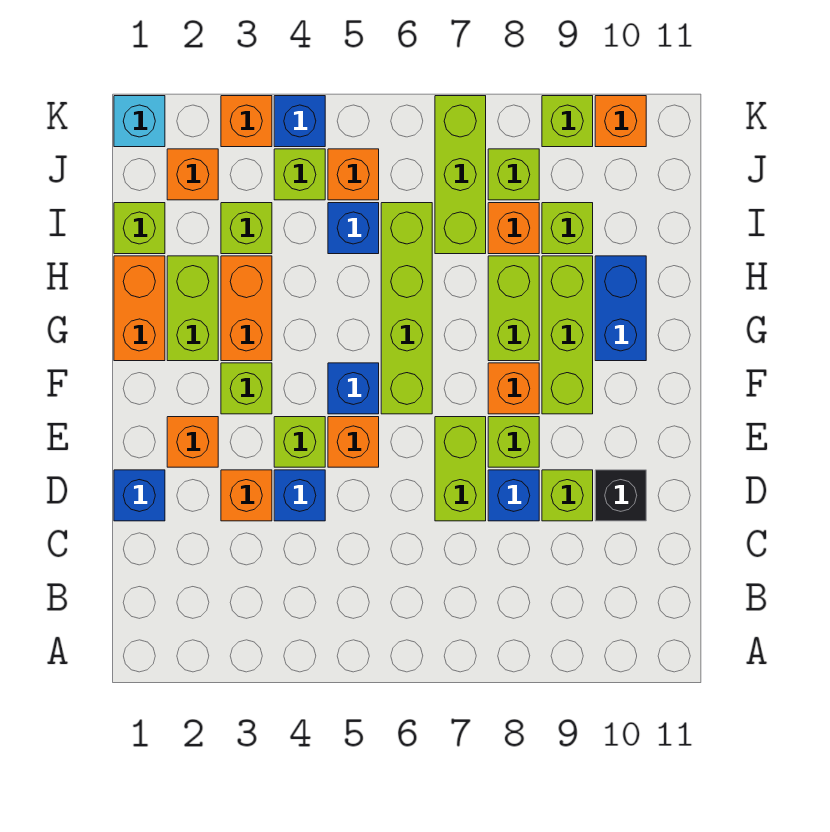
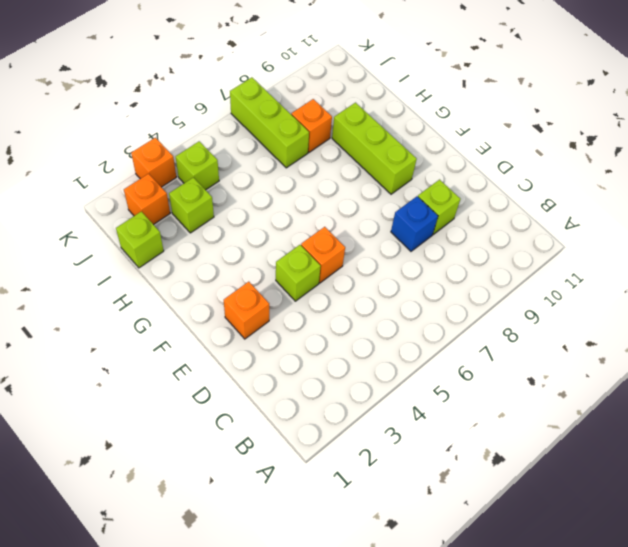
none -> blue brick D1 level 1
none -> orange brick D3 level 1
none -> blue brick D4 level 1
none -> lime brick D7:E7 level 1

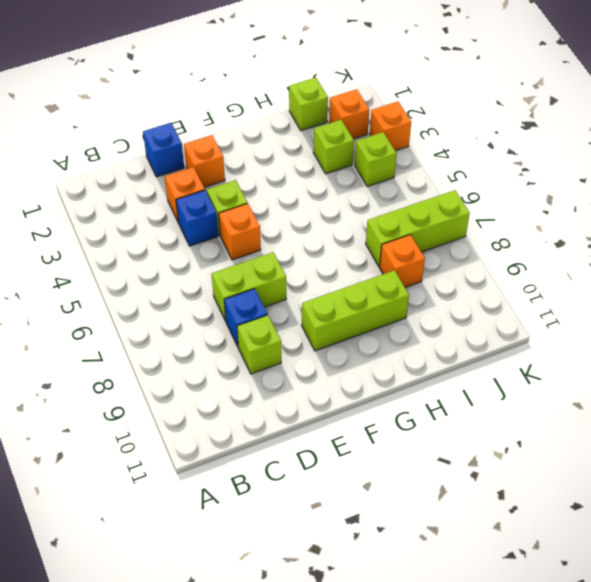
none -> black brick D10 level 1
none -> lime brick E8 level 1
none -> lime brick F3 level 1
none -> blue brick F5 level 1

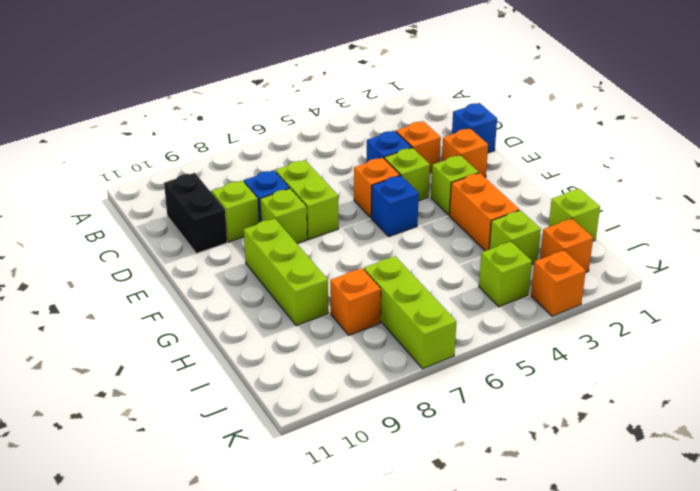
black brick C10:D10 level 1 -> black brick D10 level 1
none -> lime brick F6:I6 level 1
none -> orange brick F8 level 1
none -> orange brick G1:H1 level 1
none -> lime brick G2:H2 level 1

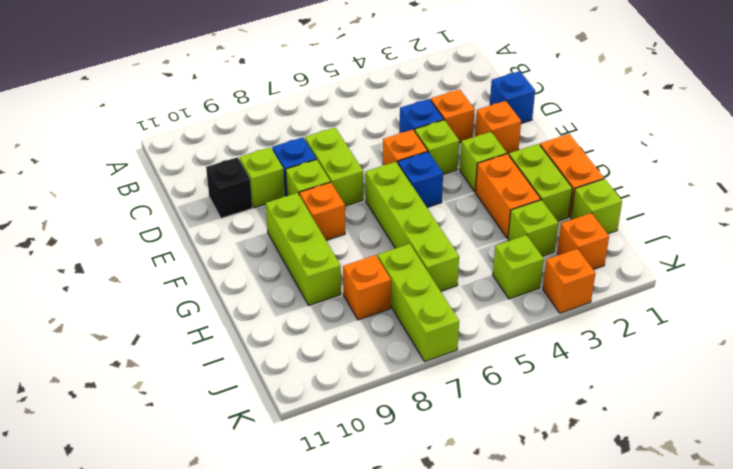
none -> lime brick G8:H8 level 1
none -> blue brick G10:H10 level 1
none -> blue brick I5 level 1
none -> lime brick I9 level 1

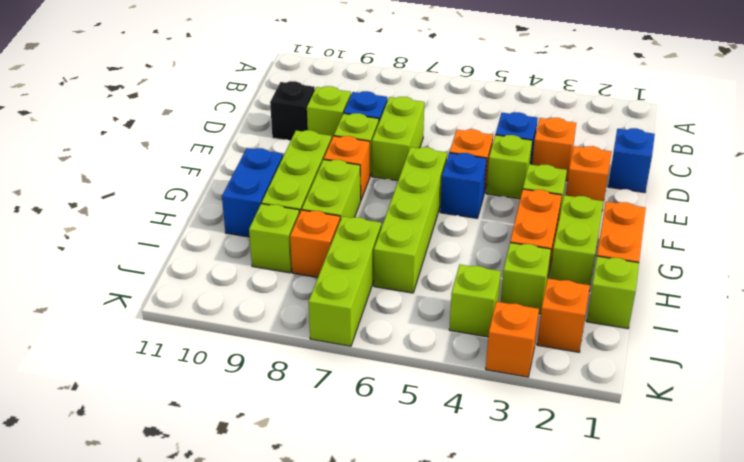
none -> blue brick I5 level 1
none -> orange brick J5 level 1
none -> lime brick J8 level 1
none -> cyan brick K1 level 1

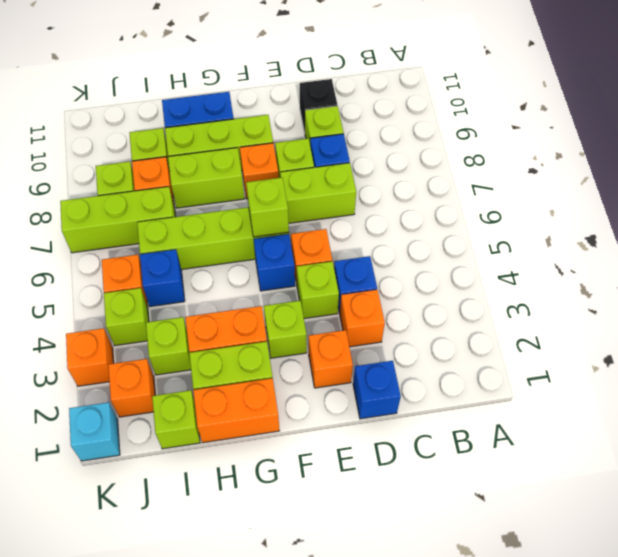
lime brick F6 level 2 -> lime brick K9 level 1
none -> blue brick K4 level 1
none -> orange brick K10 level 1

